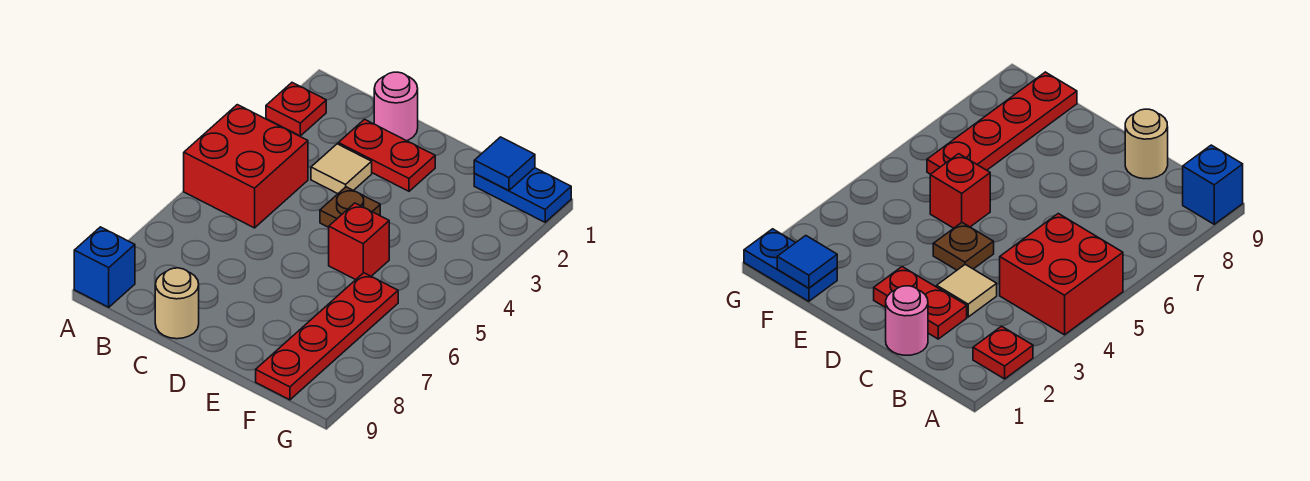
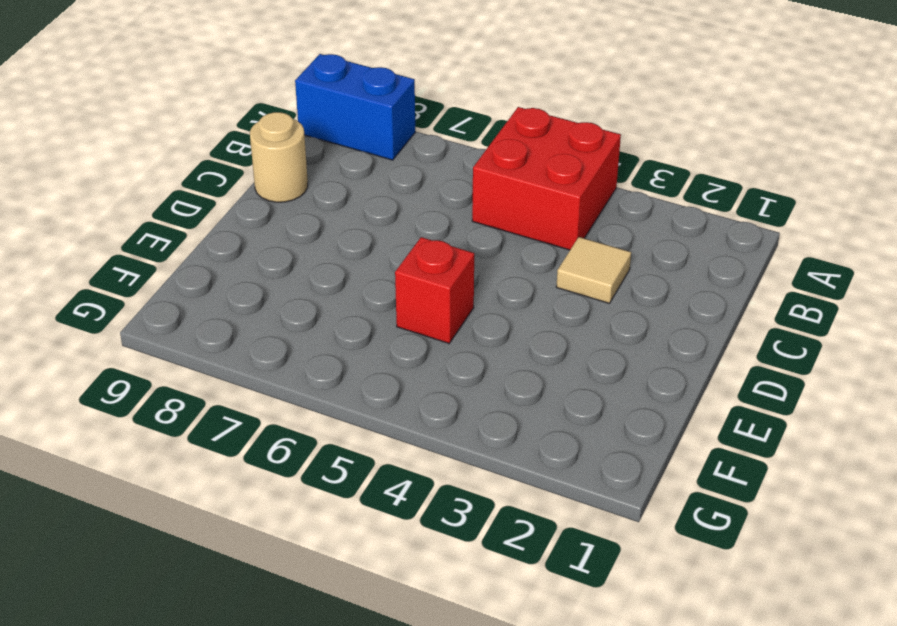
blue brick A8:A9 level 1 -> blue brick A9 level 1
none -> red plate A2 level 1
none -> pink round brick C1 level 1
none -> red plate C2:D2 level 1

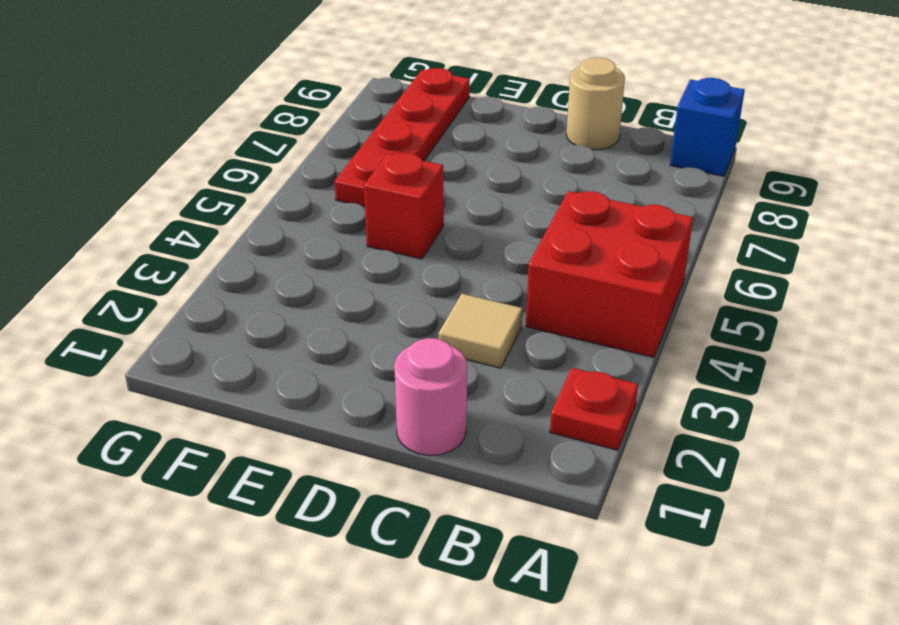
none -> red plate C2:D2 level 1
none -> brown plate D4 level 1
none -> blue plate F1:G1 level 1

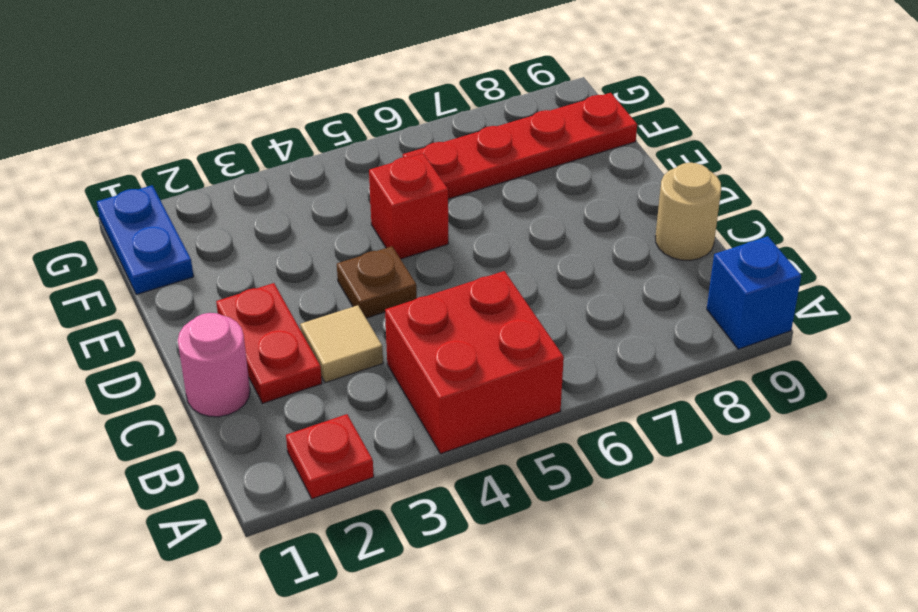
none -> blue tile F1 level 2

